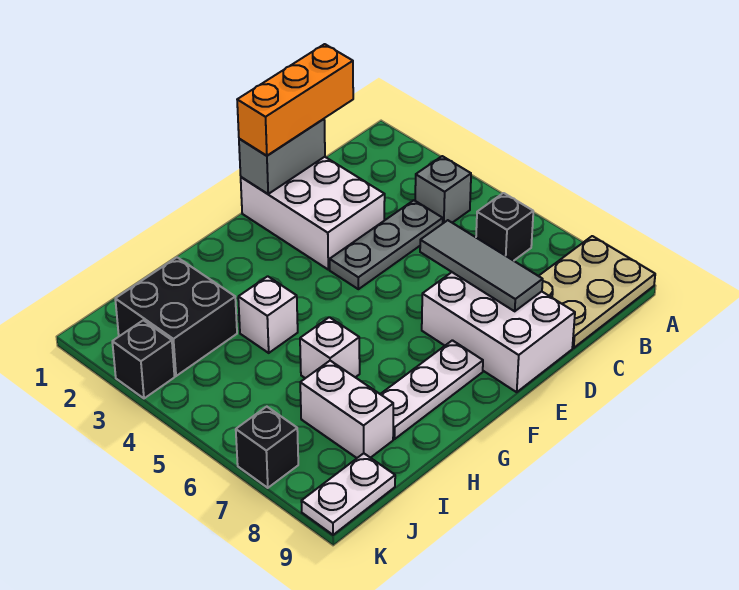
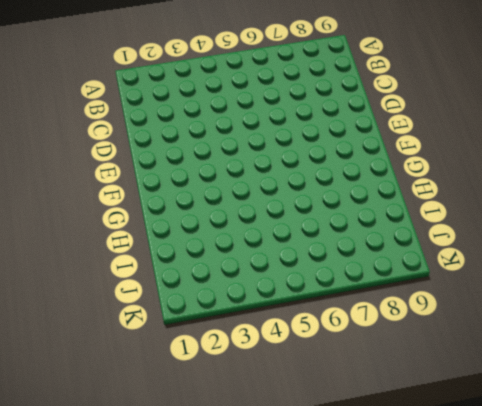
none -> tan plate A8:C9 level 1
none -> grey brick B4 level 1
none -> black brick B6 level 1

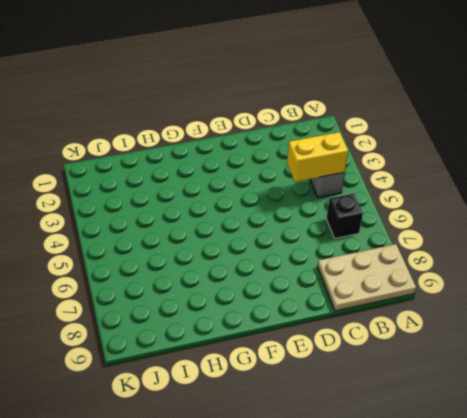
yellow brick B4:C4 level 2 -> none
none -> grey plate C4:E4 level 1
none -> white brick D1:E3 level 1
none -> white brick D7:E9 level 1

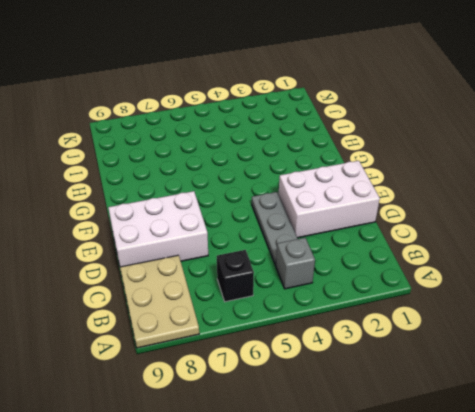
none -> white plate F8:H8 level 1
none -> white brick H4 level 1
none -> white brick H6 level 1

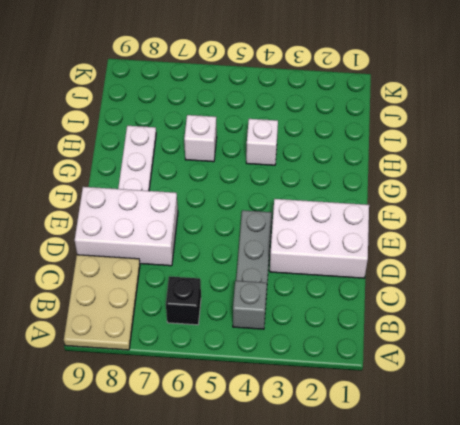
none -> black brick I2:J3 level 1
none -> white brick I7:I8 level 1
none -> white plate J9:K9 level 1

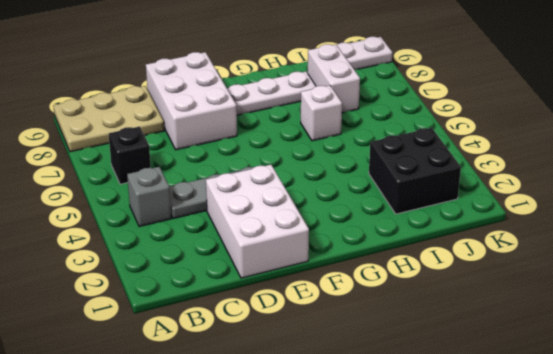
none -> white brick H4 level 1
none -> black brick K3 level 1
none -> black brick K7 level 1

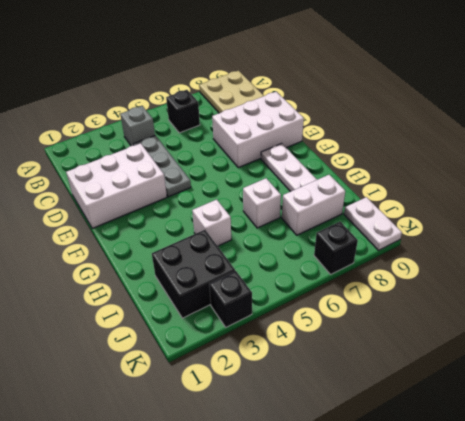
none -> grey brick D1:E1 level 2
none -> grey tile D6:D8 level 2
none -> orange brick C1:E1 level 3

